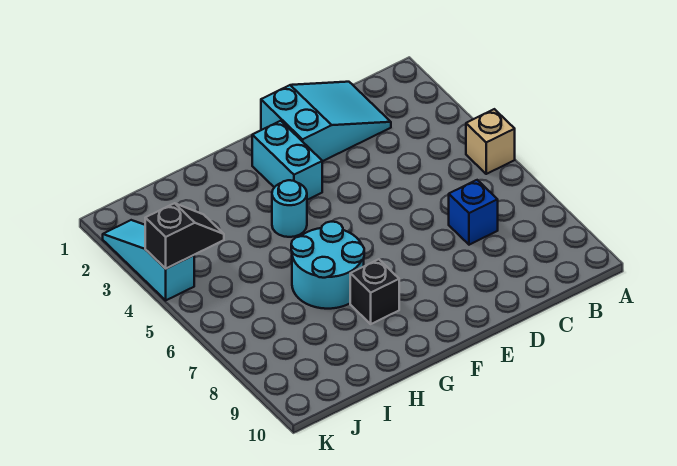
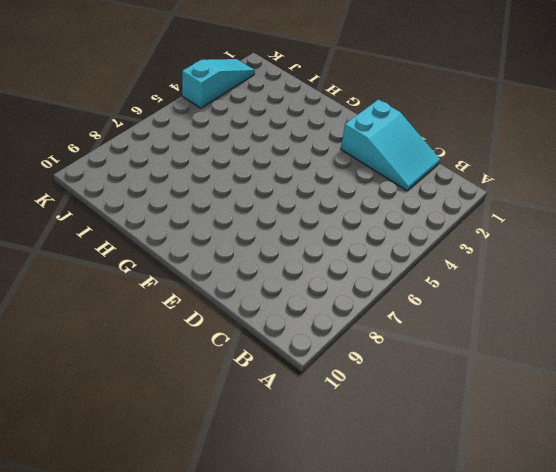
none -> tan brick A5 level 1
none -> blue brick C7 level 1

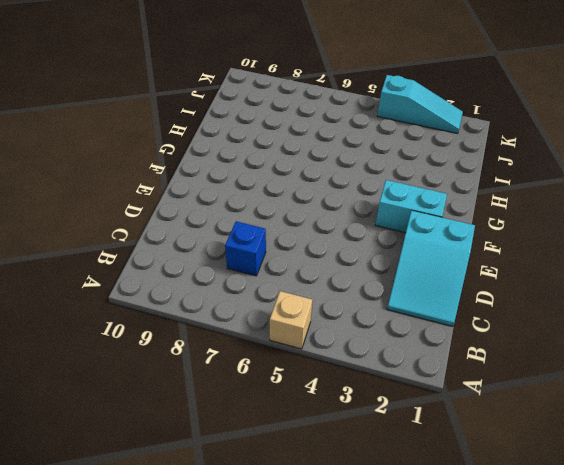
none -> cyan round brick G4 level 1
none -> cyan round brick G6:H7 level 1

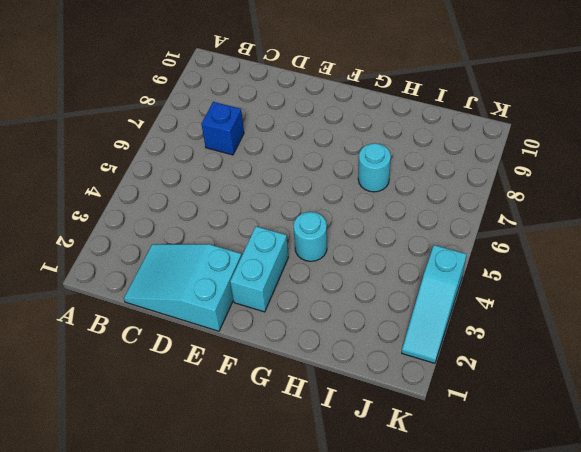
cyan round brick H7 level 1 -> cyan round brick G6:H7 level 1
none -> tan brick A5 level 1
none -> black brick G8 level 1

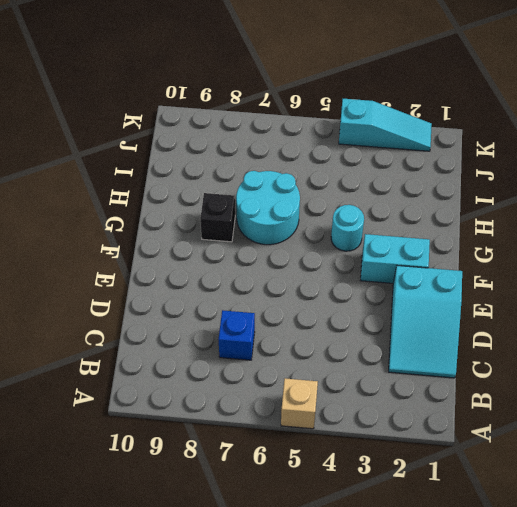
none -> black slope J4:K4 level 2 top K

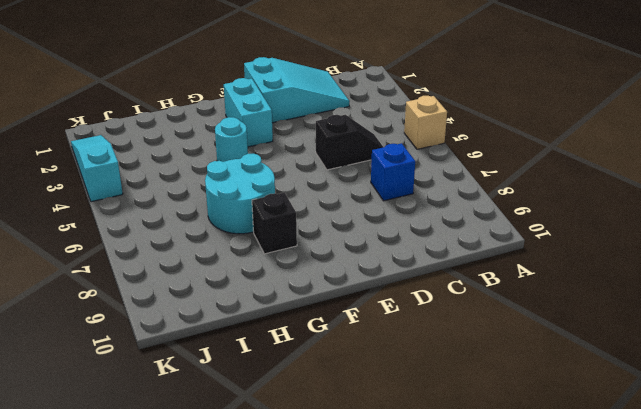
black slope C5:D5 level 1 top D -> black slope J4:K4 level 2 top K

